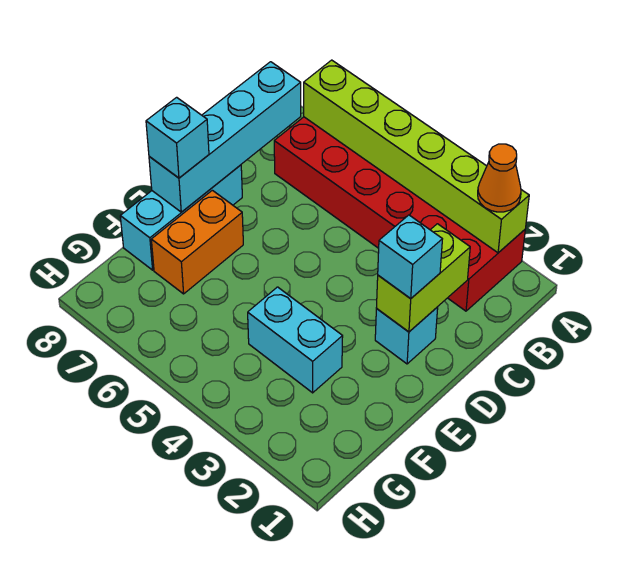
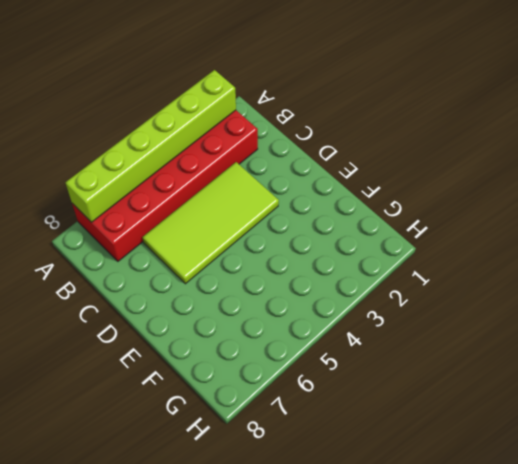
lime tile C3:D6 level 1 -> none
none -> cyan brick D2 level 1
none -> cyan brick D8:F8 level 1

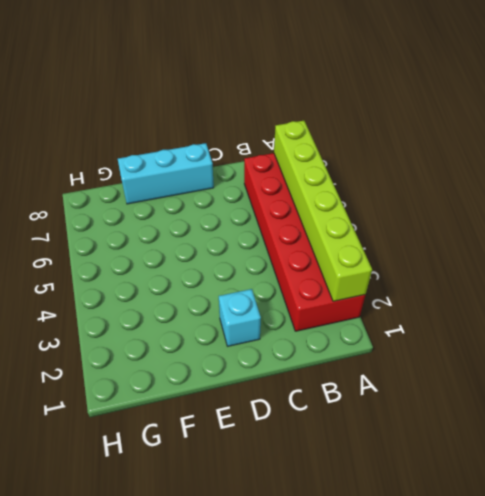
none -> orange brick E7:F7 level 1
none -> cyan brick F3:F4 level 1

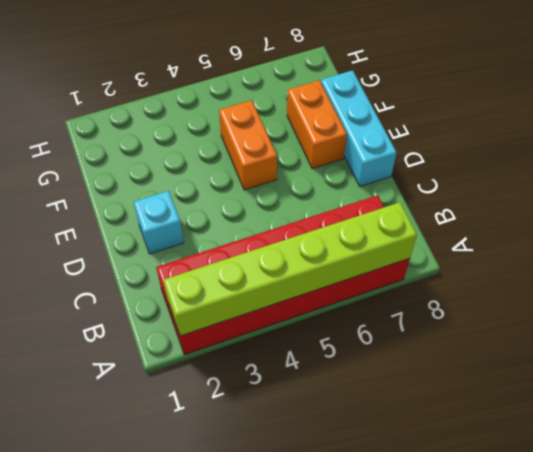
orange brick E5:F5 level 1 -> none
none -> cyan brick F3:F4 level 1
none -> cyan brick B8:E8 level 2

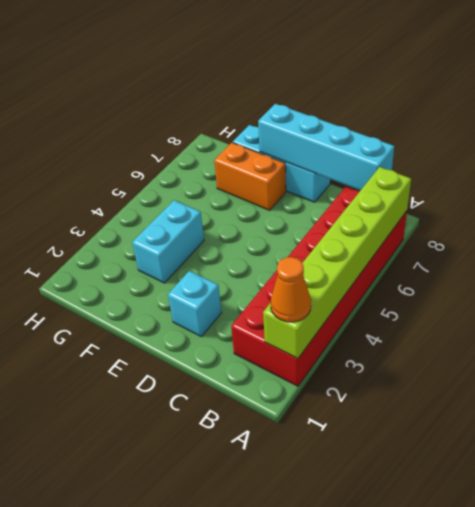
none -> lime brick C2:D2 level 2
none -> cyan brick D2 level 3

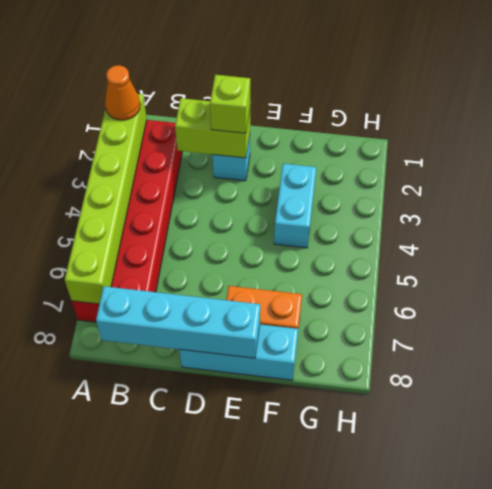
lime brick D2 level 3 -> cyan brick D2 level 3
none -> cyan brick E8 level 3

